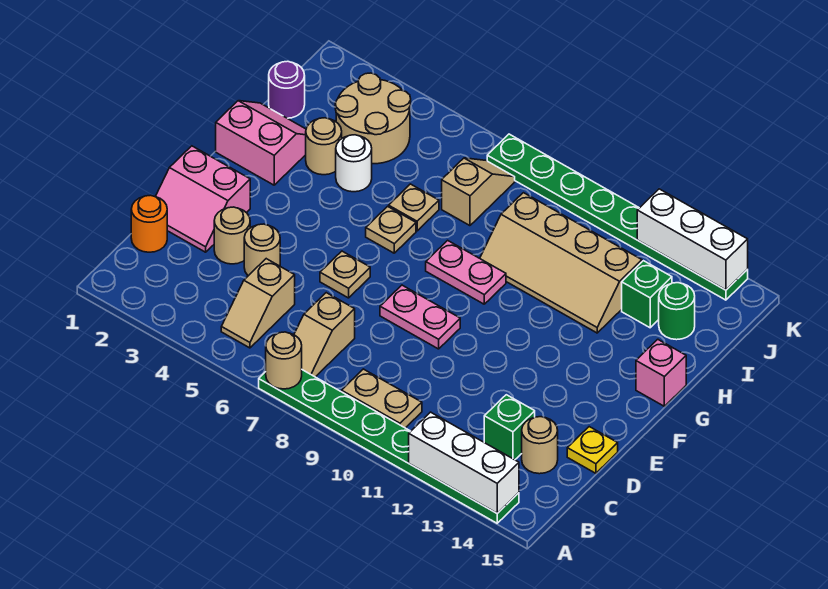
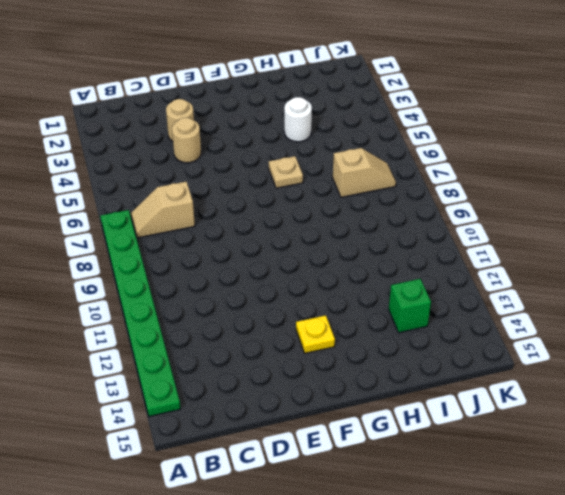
yellow plate F13 level 1 -> yellow plate D15 level 1
none -> tan slope B5:C5 level 1 top C
none -> tan plate B9:B10 level 1
none -> orange round brick C1 level 1
none -> green brick C13 level 1

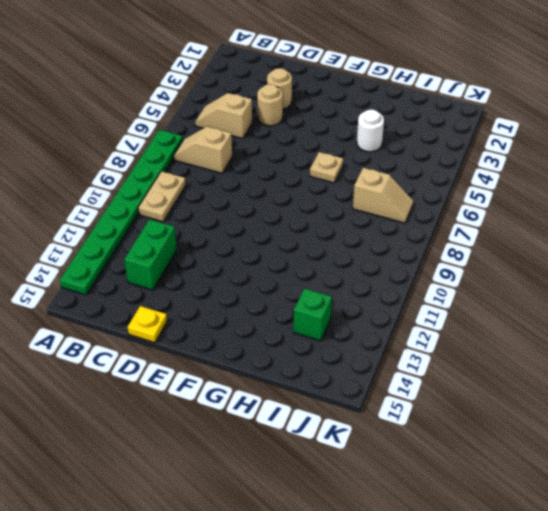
green brick C12:C13 level 1 -> green brick C13 level 1
none -> orange round brick C1 level 1
none -> tan round brick C14 level 1
none -> pink slope D1:E2 level 1 top E
none -> tan plate E6 level 1

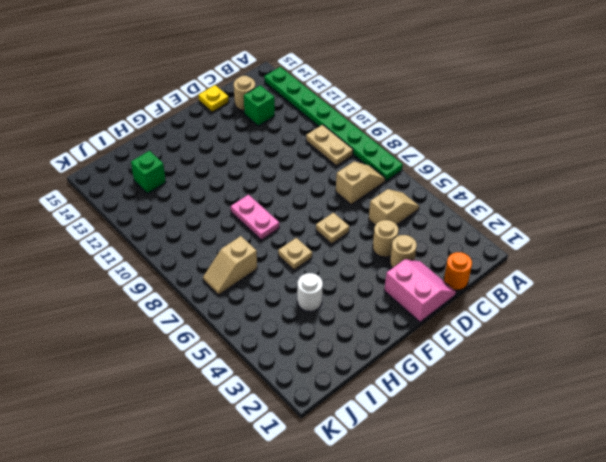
none -> pink plate E8:E9 level 1
none -> pink slope G1:H2 level 1 top G
none -> pink brick G15 level 1
none -> tan round brick H3 level 1

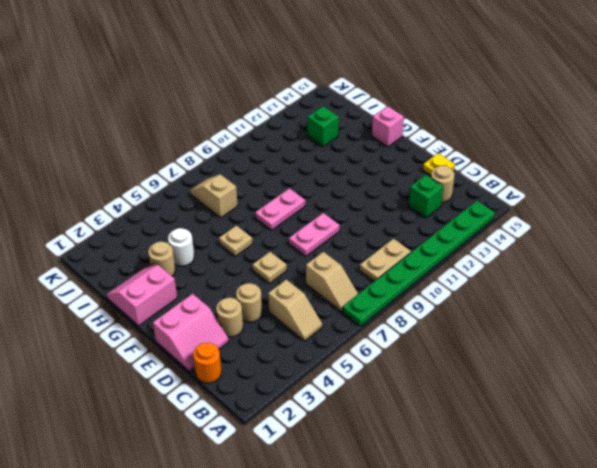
none -> tan plate H6 level 1
none -> tan slope H9:I12 level 1 top I
none -> purple round brick I1 level 1
none -> tan round brick I3:J4 level 1

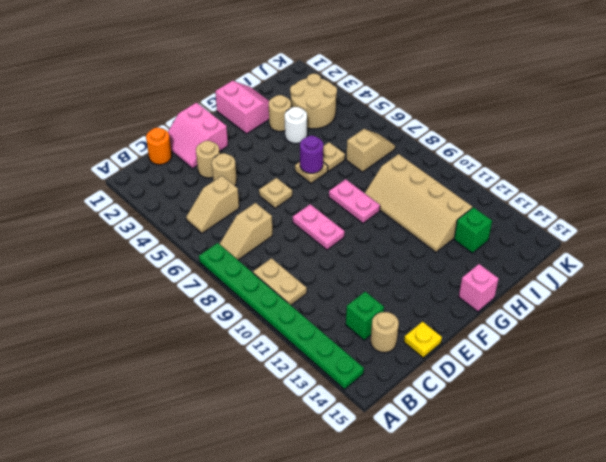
purple round brick G6 level 2 -> purple round brick I1 level 1
none -> green round brick I14 level 1
none -> green plate K7:K14 level 1
none -> tan round brick A7 level 2
none -> white brick A12:A14 level 2

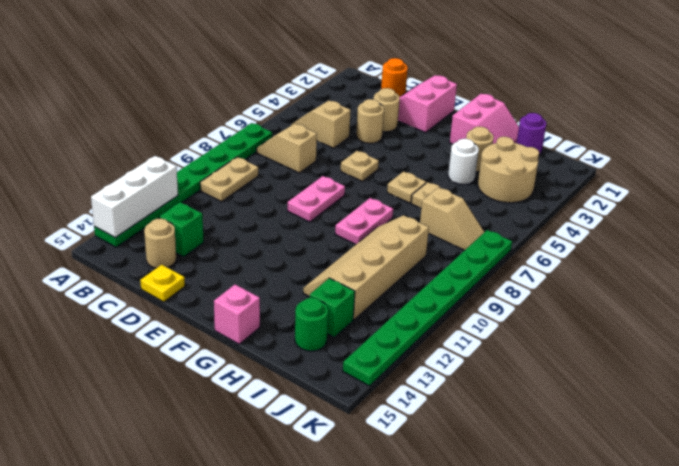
none -> tan round brick A7 level 2
none -> white brick K12:K14 level 2

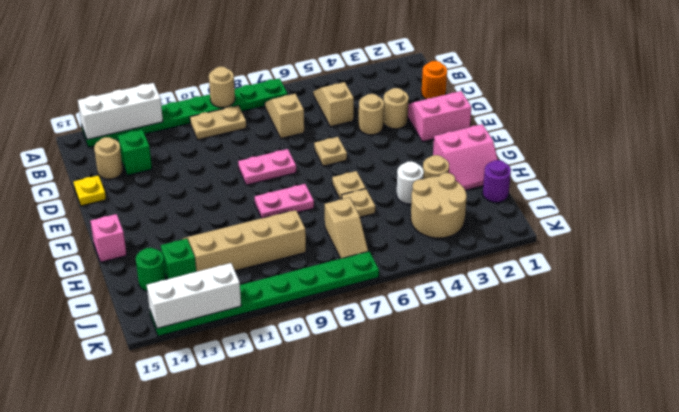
tan round brick A9 level 2 -> tan round brick A7 level 2

